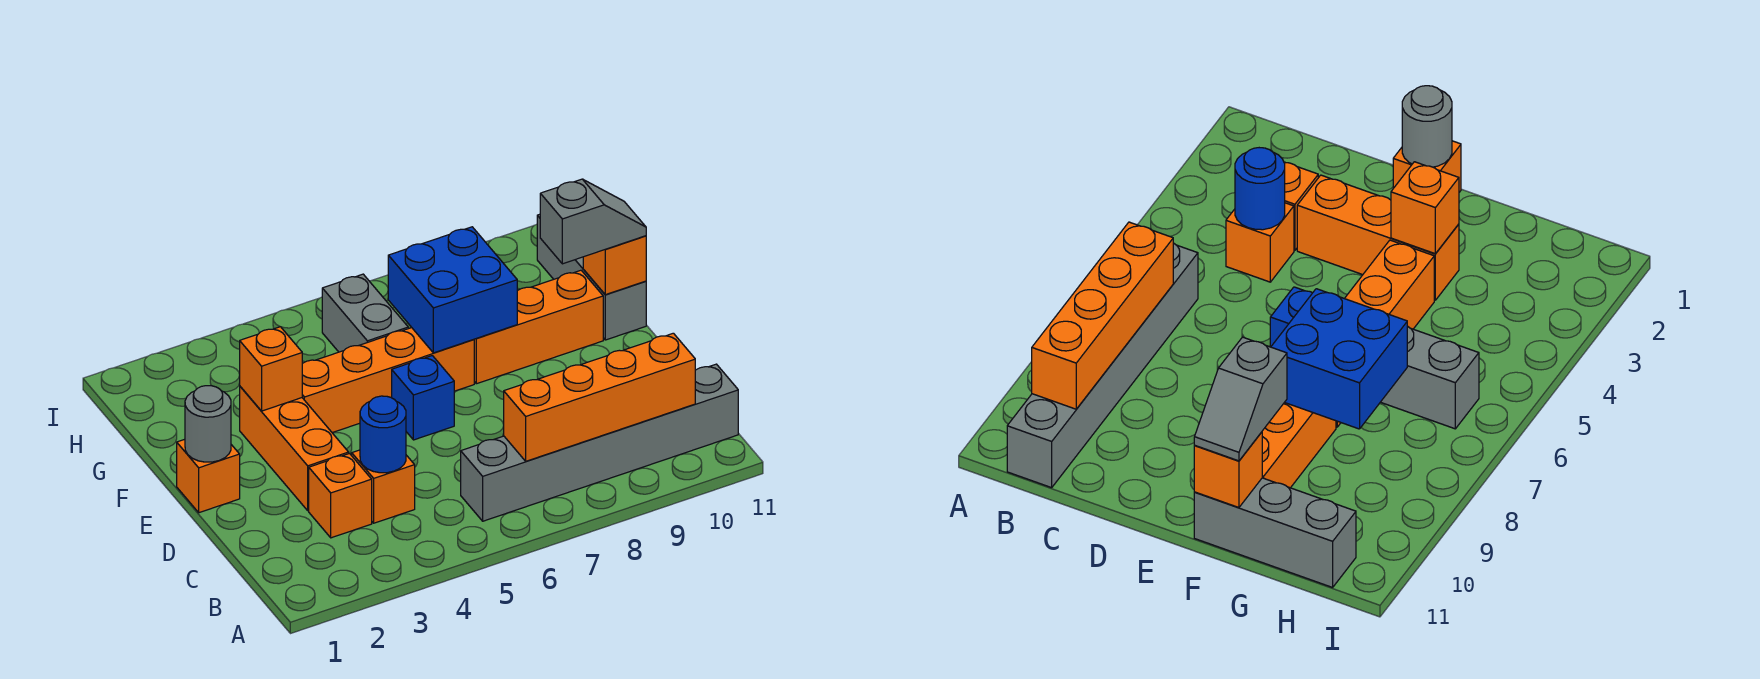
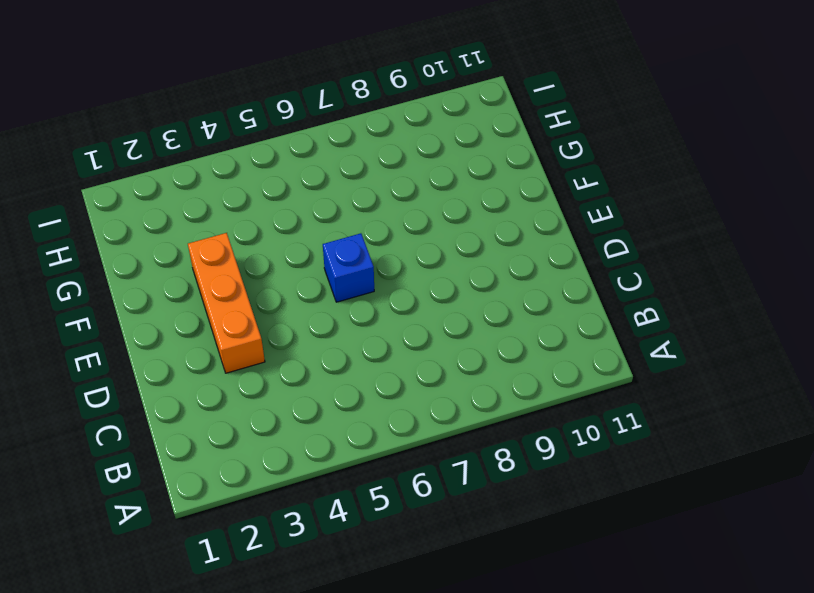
none -> grey brick B6:B11 level 1
none -> orange brick C3 level 1
none -> orange brick C4 level 1

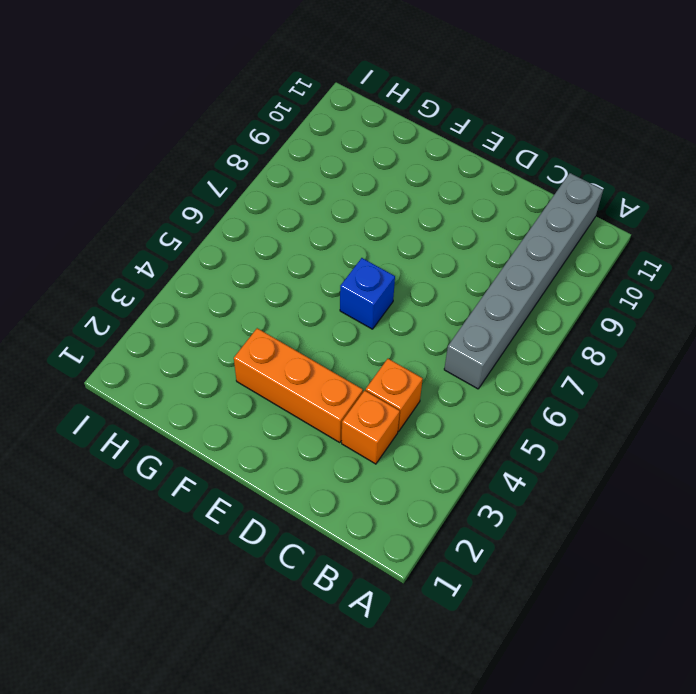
none -> orange brick E1 level 1
none -> orange brick F4:F7 level 1
none -> orange brick F8:F10 level 1

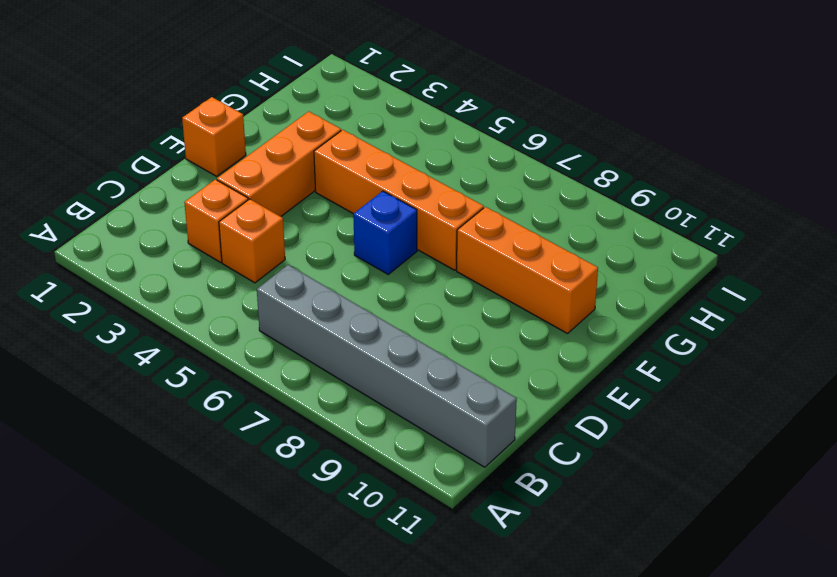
none -> grey brick F11:H11 level 1
none -> grey brick G6:H6 level 1
none -> orange brick B7:B10 level 2

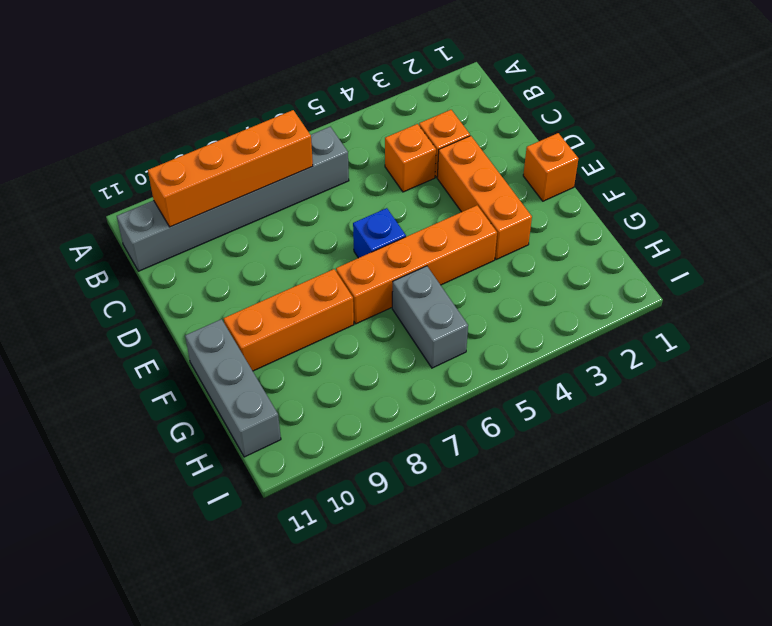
none -> blue round brick C4 level 2
none -> grey round brick E1 level 2
none -> orange brick F3 level 2

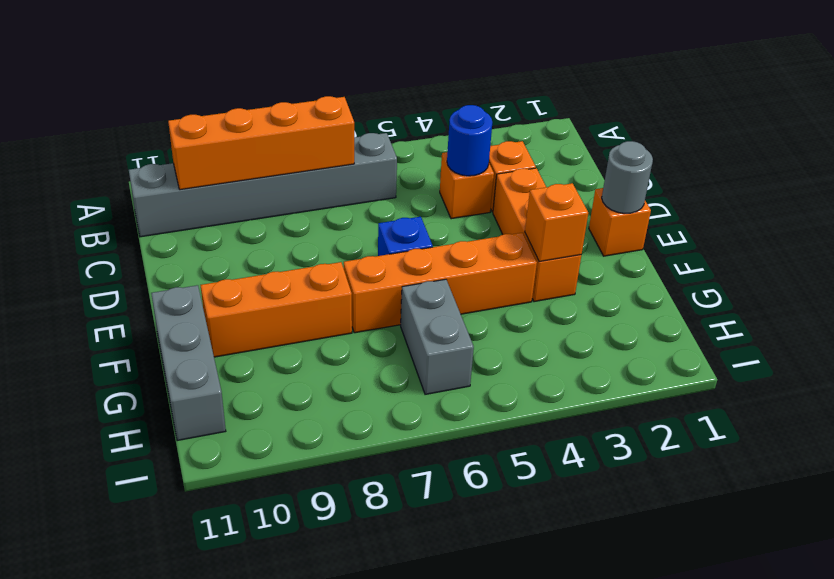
none -> blue brick F7:G8 level 2
none -> orange brick F11 level 2
none -> grey slope F10:F11 level 3 top 10

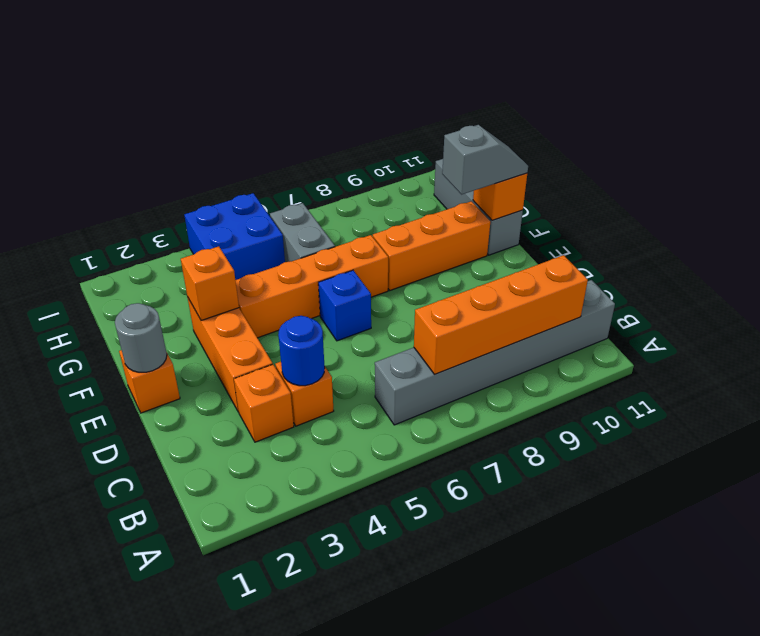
blue brick H4:I5 level 1 -> blue brick F7:G8 level 2

